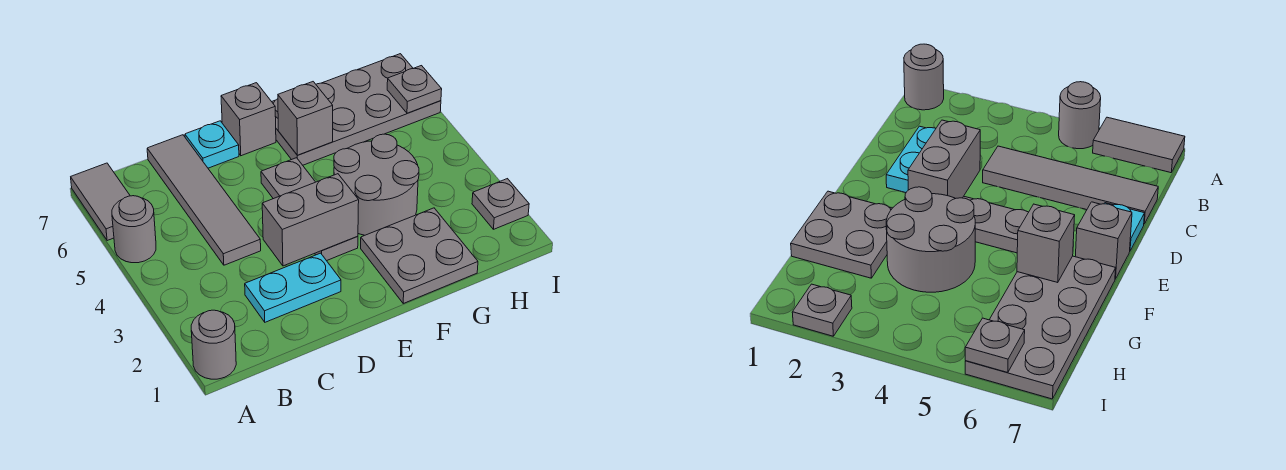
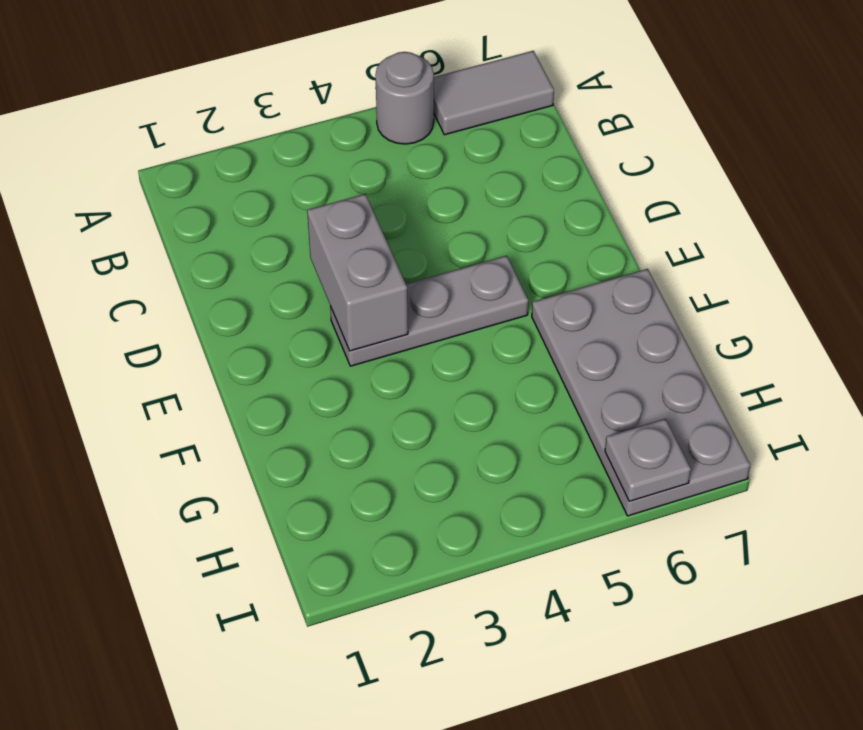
none -> grey round brick A1 level 1
none -> cyan plate C2:D2 level 1
none -> grey tile C4:C7 level 1

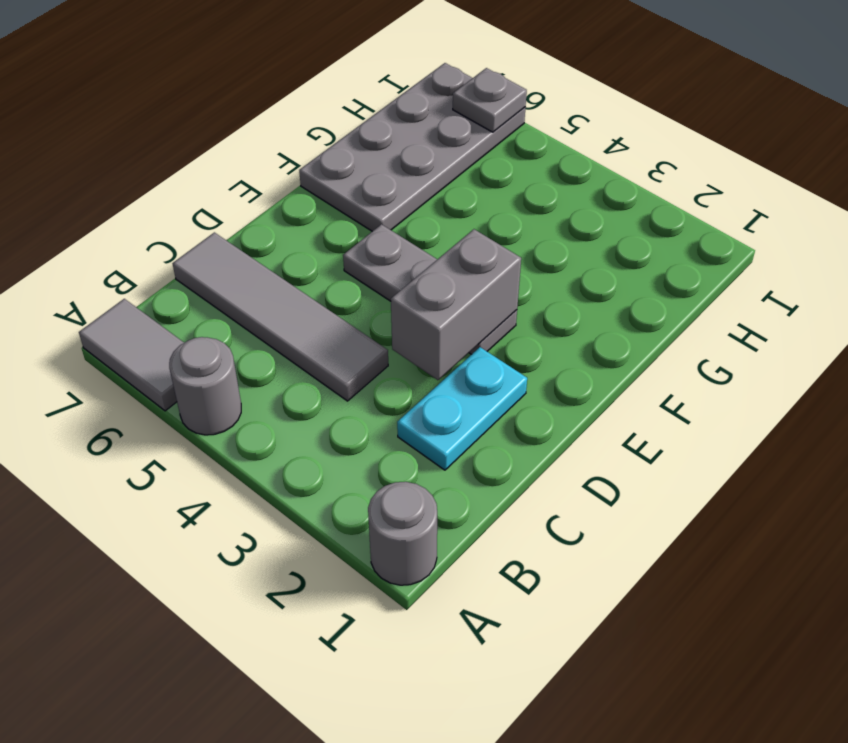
none -> cyan plate D7 level 1
none -> grey brick E7 level 1
none -> grey plate F1:G2 level 1

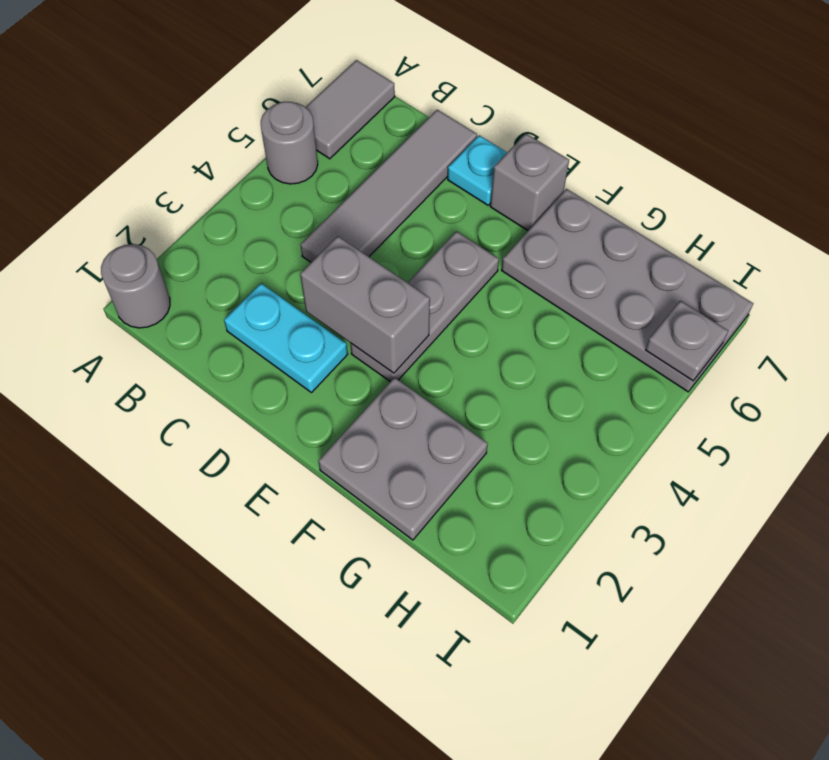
none -> grey round brick F3:G4 level 1
none -> grey plate I2 level 1
none -> grey brick F6 level 2

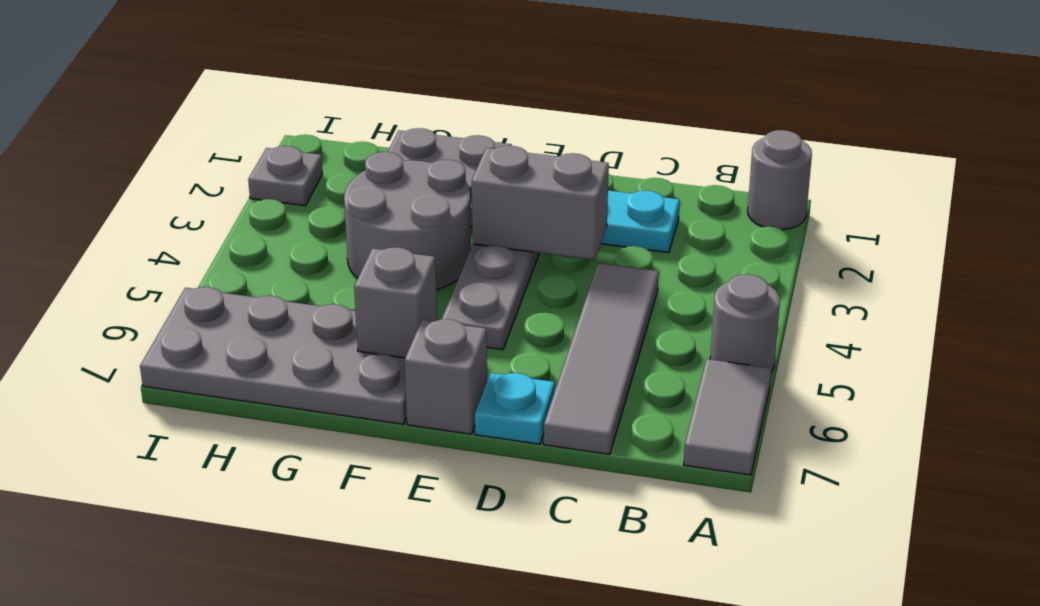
none -> grey plate I6 level 2

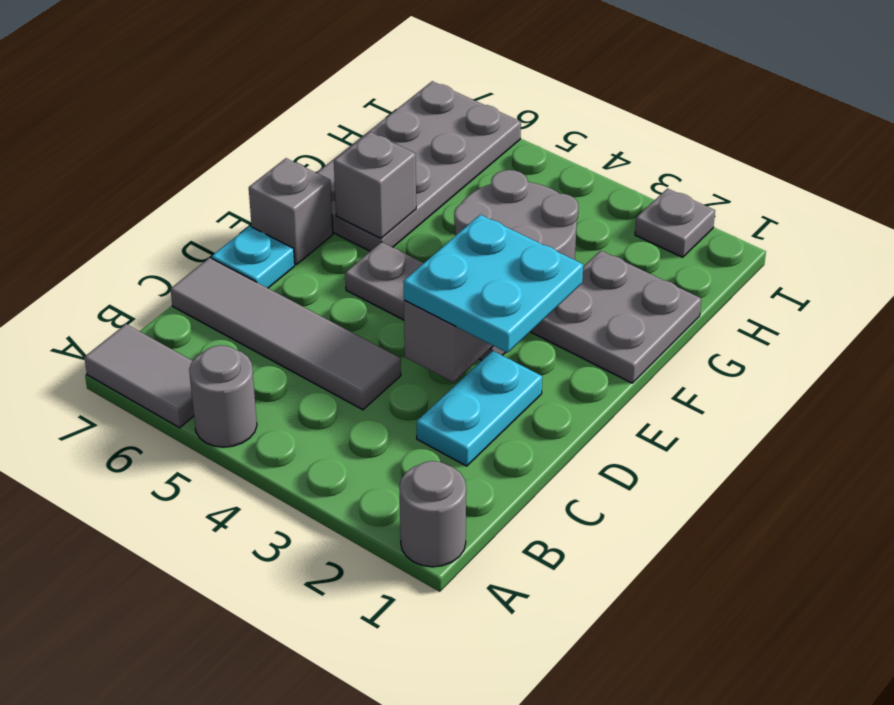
cyan plate D2:E3 level 3 -> none
none -> grey plate I6 level 2

